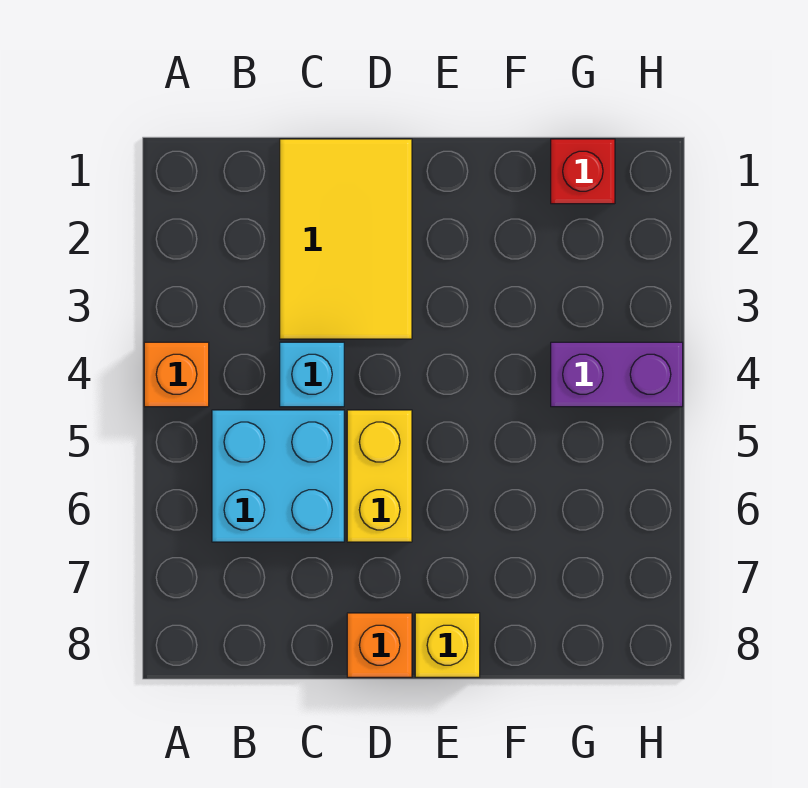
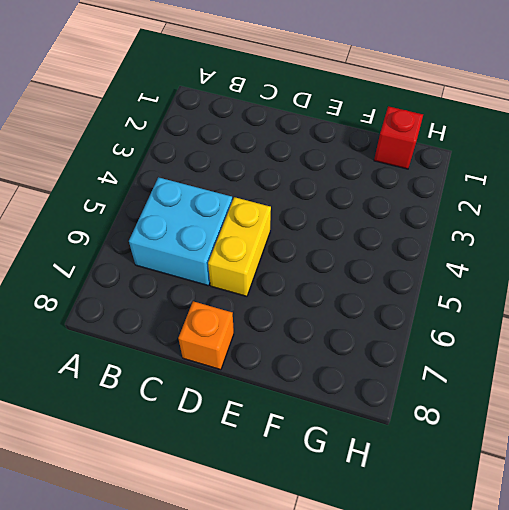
none -> orange brick A4 level 1
none -> yellow tile C1:D3 level 1

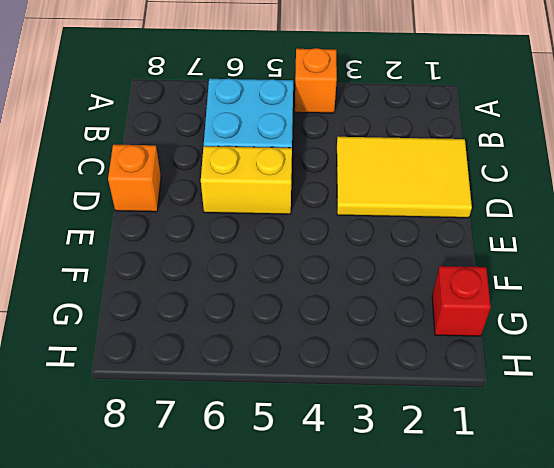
none -> cyan brick C4 level 1
none -> yellow brick E8 level 1

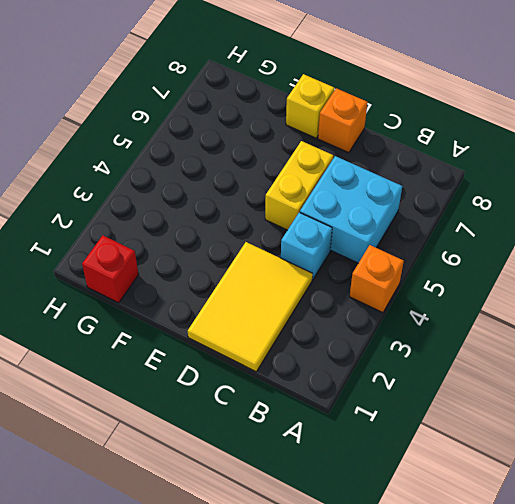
none -> purple brick G4:H4 level 1

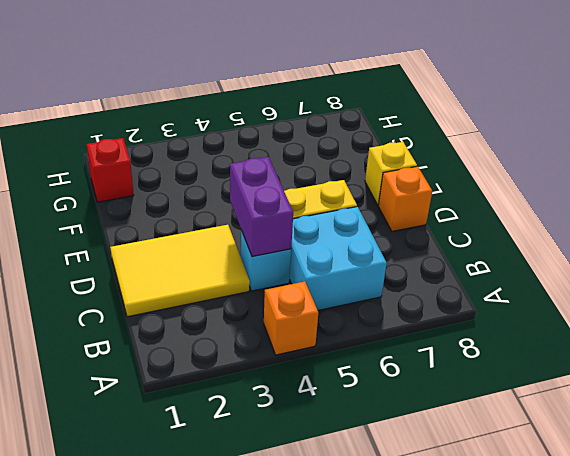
purple brick C4:D4 level 2 -> purple brick G4:H4 level 1

